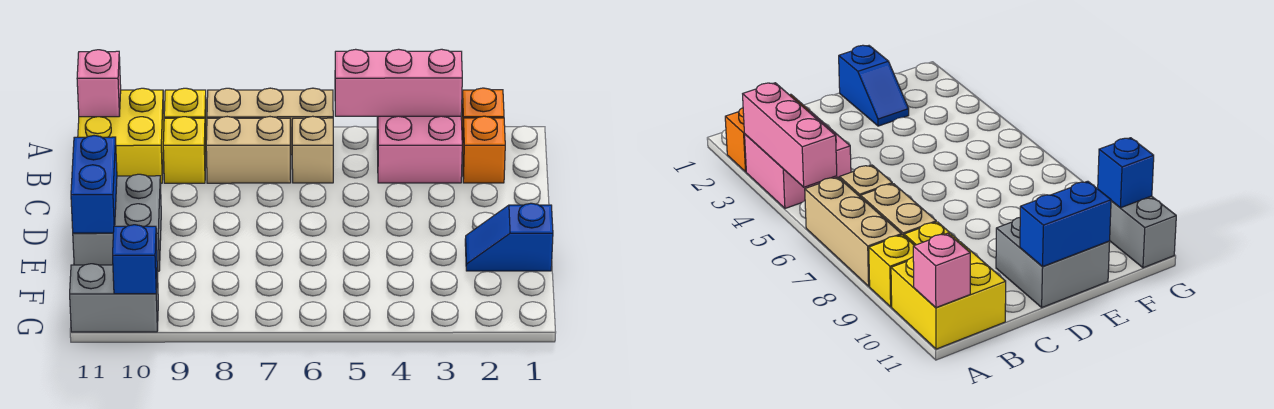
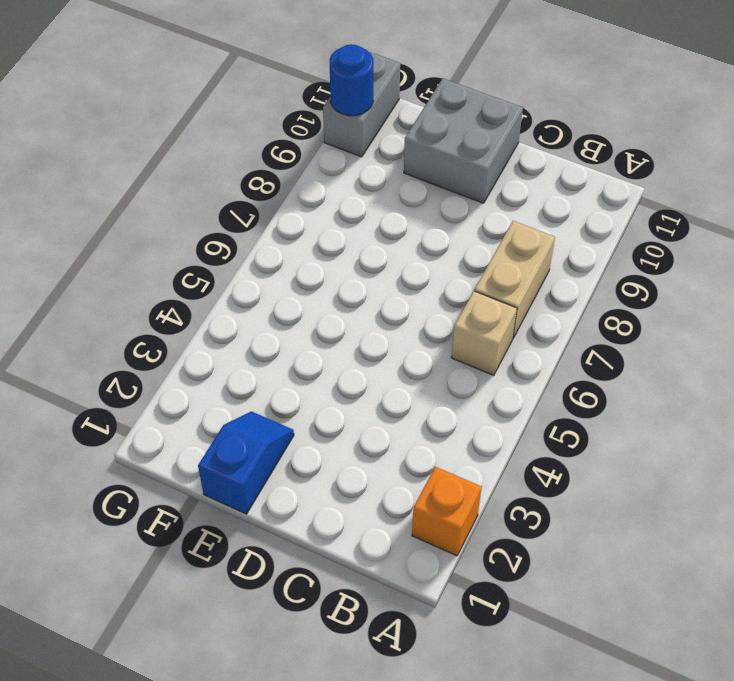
blue round brick G10 level 2 -> blue brick G10 level 2
none -> pink brick A3:B4 level 1
none -> tan brick A6:A8 level 1
none -> yellow brick A9 level 1

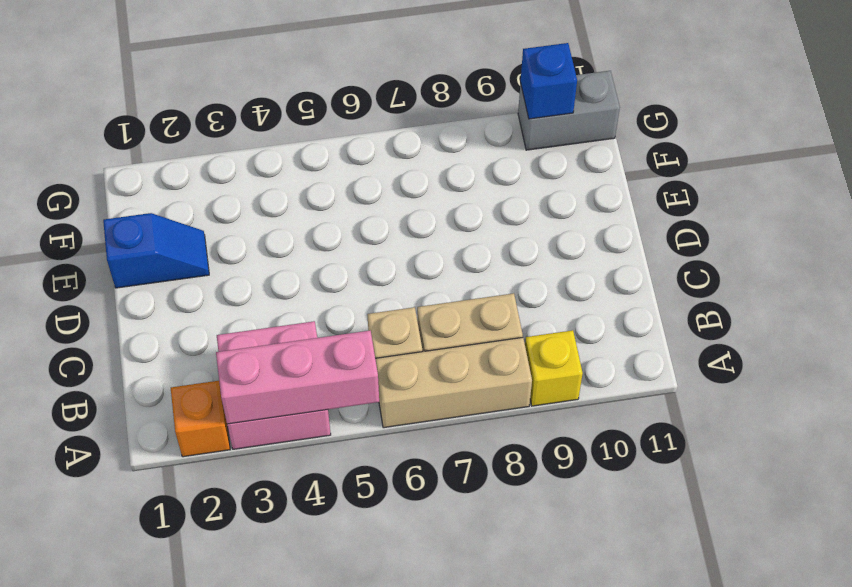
none -> yellow brick A10:B11 level 1
none -> orange brick B2 level 1
none -> yellow brick B9 level 1

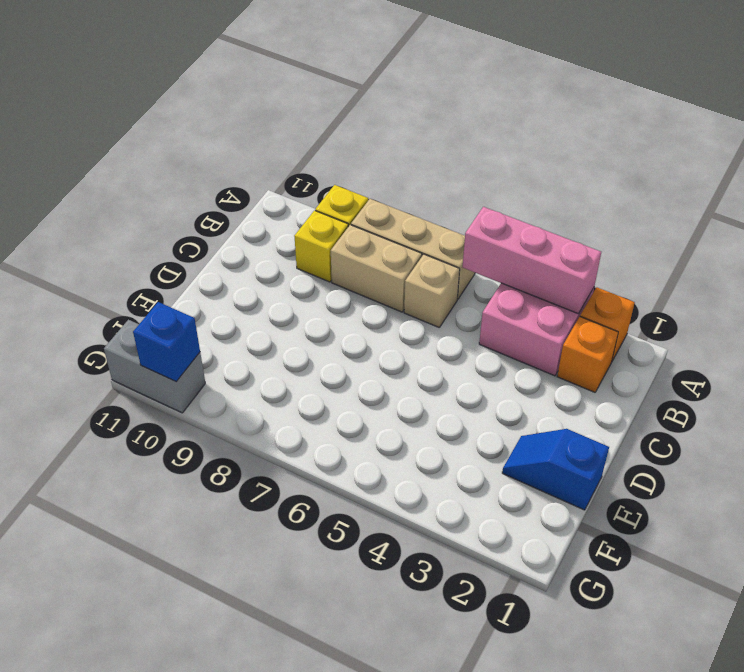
none -> yellow brick A10:B11 level 1
none -> grey brick D10:E11 level 1
none -> pink brick A11 level 2

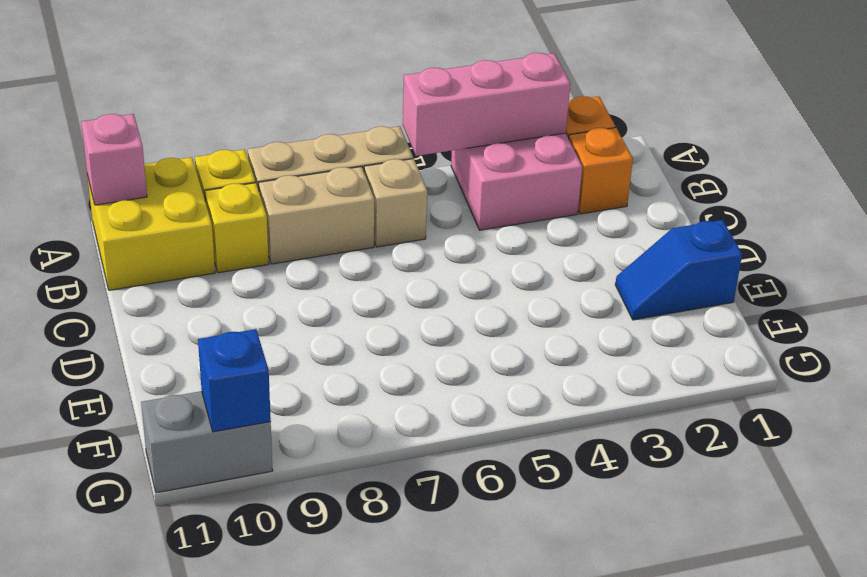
none -> grey brick D10:E11 level 1
none -> blue brick D11:E11 level 2

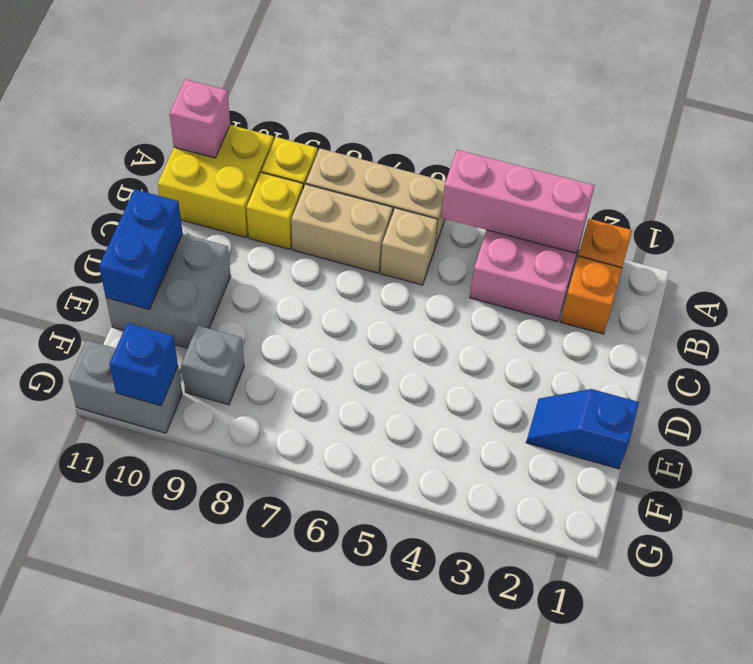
grey brick F9 level 1 -> none

